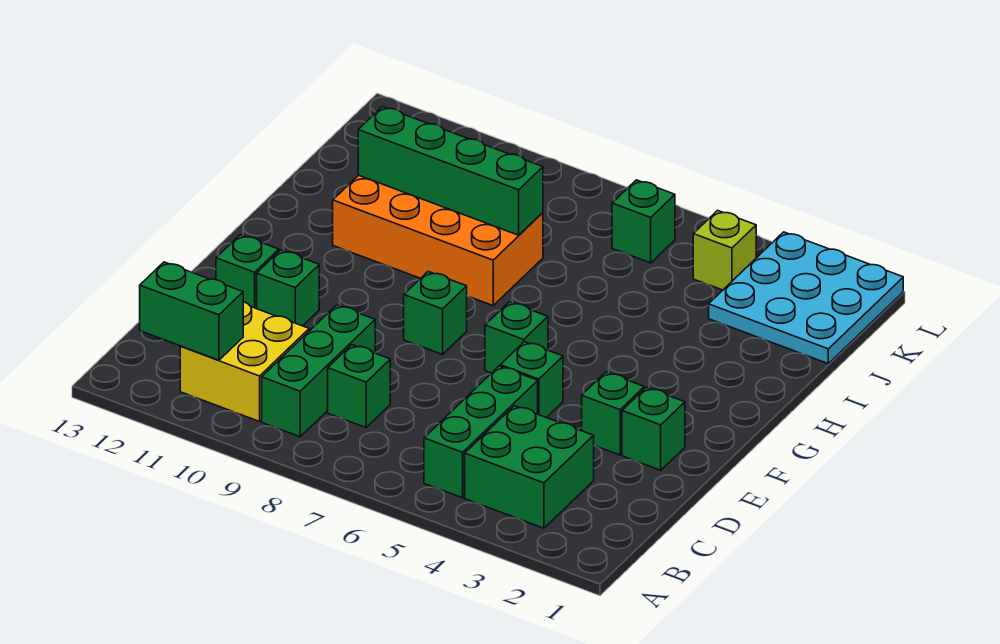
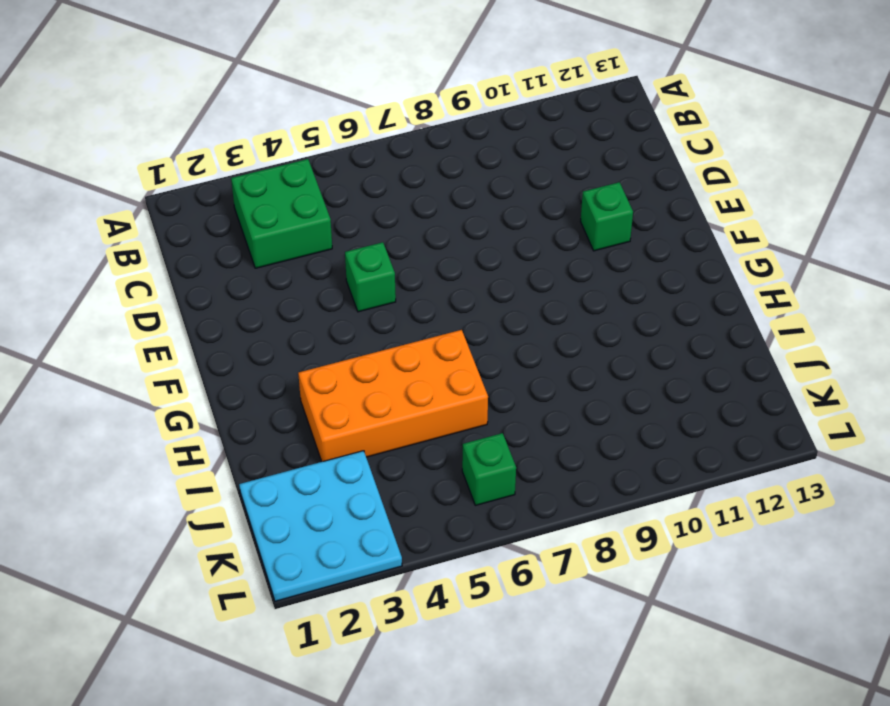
orange brick H3:I6 level 1 -> orange brick H8:I11 level 1
none -> green brick B5:D5 level 1
none -> green brick B9:D9 level 1
none -> yellow brick B10:C11 level 1

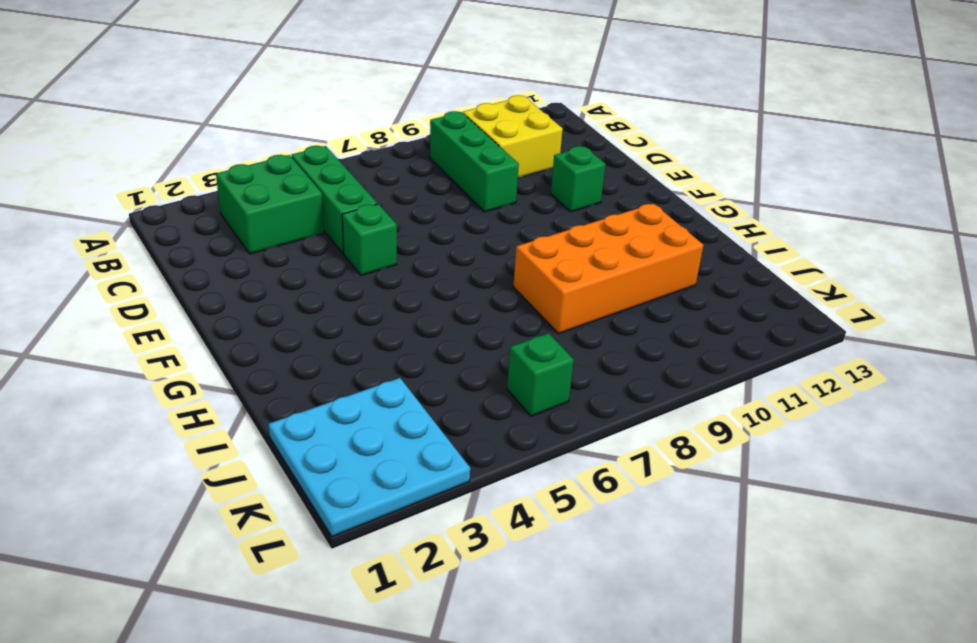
none -> green brick C8 level 1
none -> green brick E2 level 1
none -> green brick E3 level 1

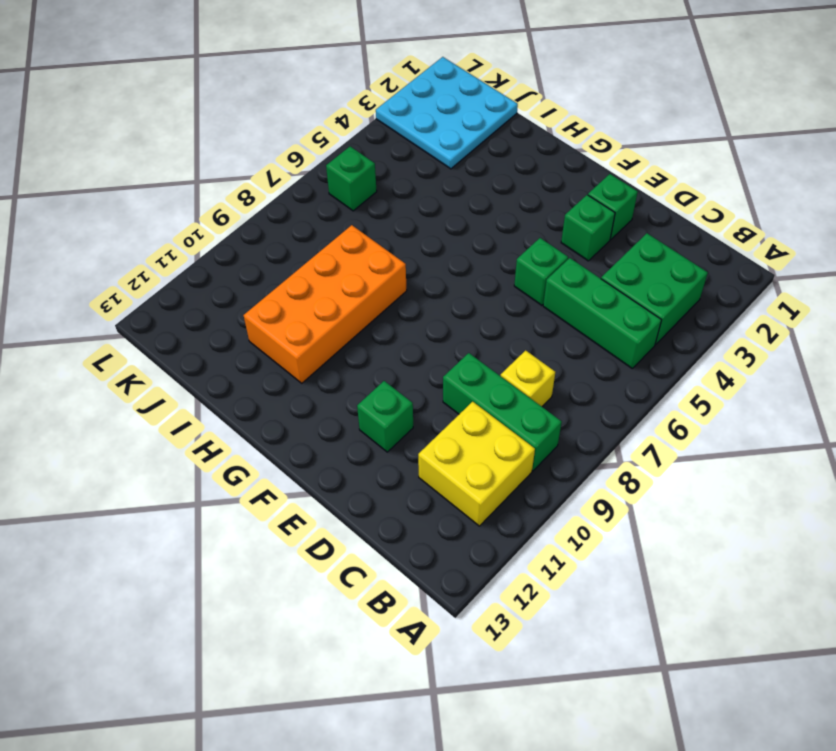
yellow brick C8 level 1 -> green brick C8 level 1
none -> green brick E12 level 1
none -> green brick F6 level 1
none -> green brick F8 level 1

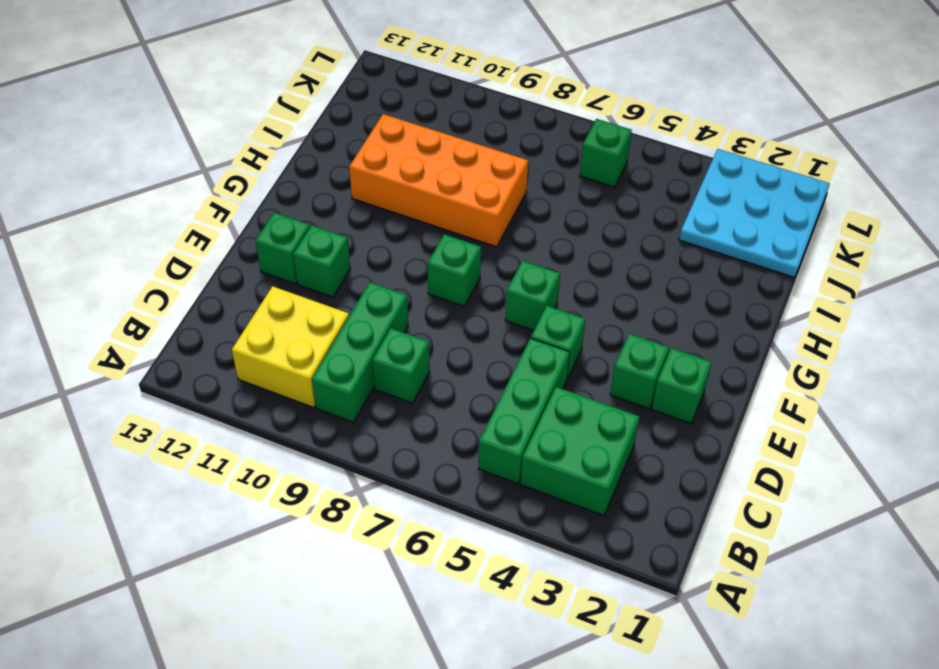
none -> lime brick K4 level 1
none -> green brick B11:B12 level 2
none -> green brick I8:I11 level 2

